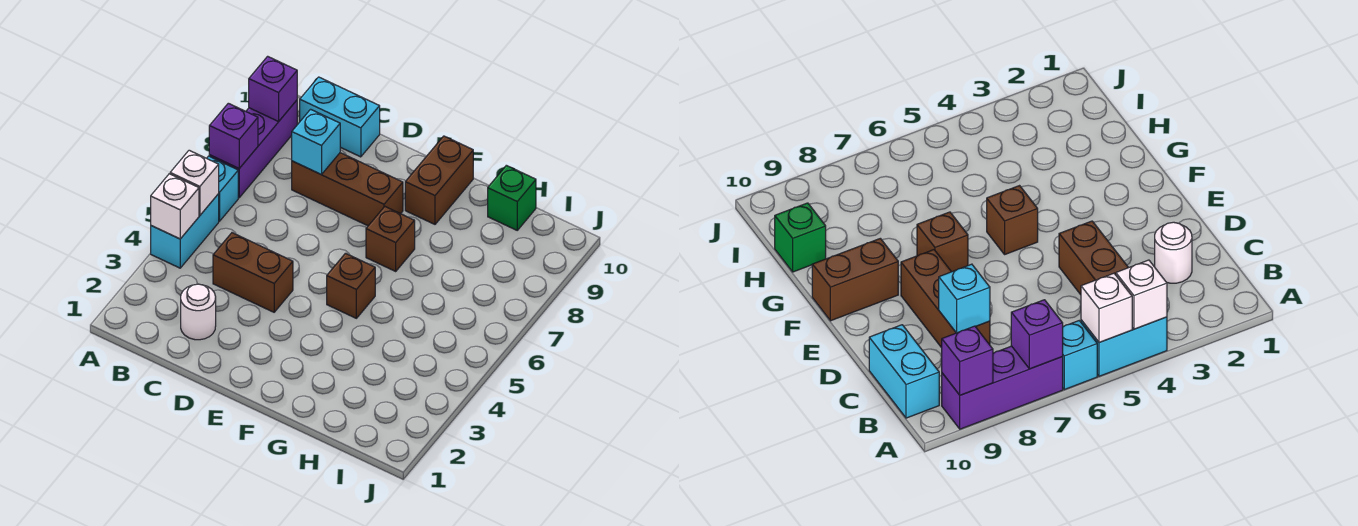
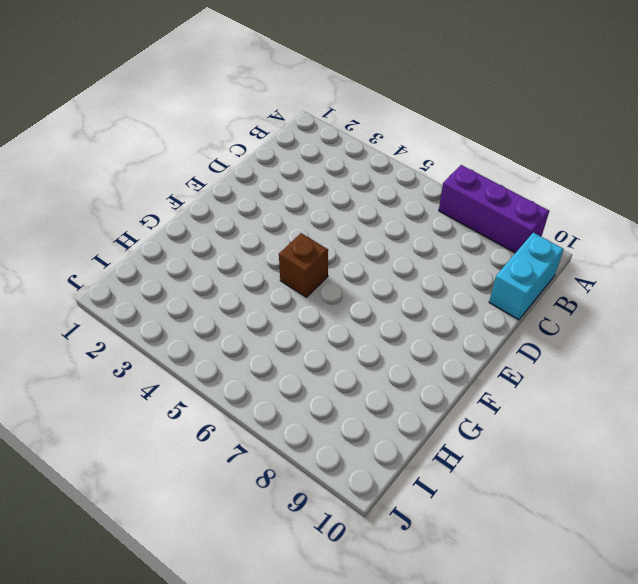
none -> cyan brick A4:A5 level 1
none -> cyan brick A6 level 1
none -> white round brick C2 level 1

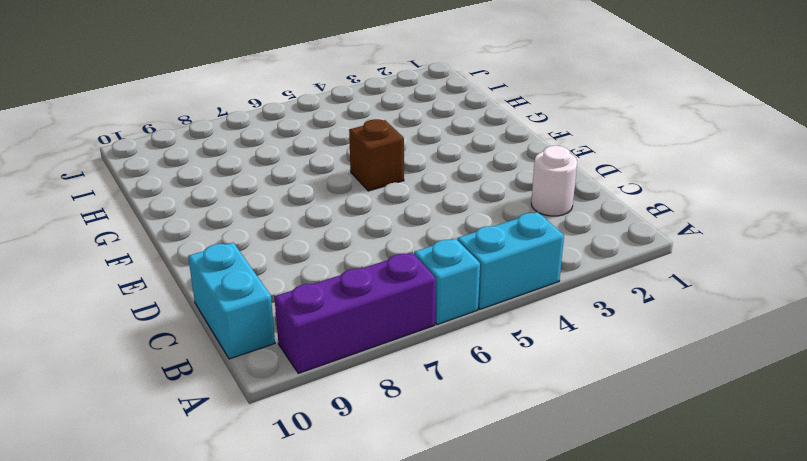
none -> brown brick C4:D4 level 1
none -> brown brick C8:E8 level 1
none -> brown brick F7 level 1

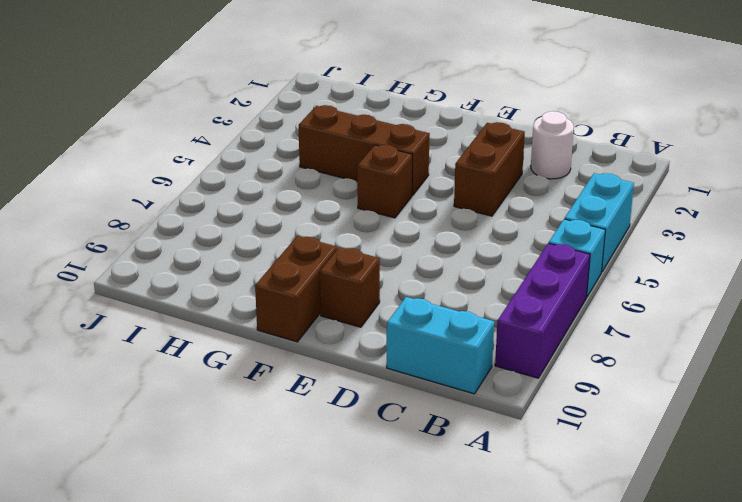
brown brick D3:D4 level 1 -> brown brick C4:D4 level 1
brown brick E9 level 1 -> brown brick F7 level 1
brown brick F4:H4 level 1 -> brown brick C8:E8 level 1
none -> green brick H10 level 1
none -> white brick A4 level 2
none -> white brick A5 level 2

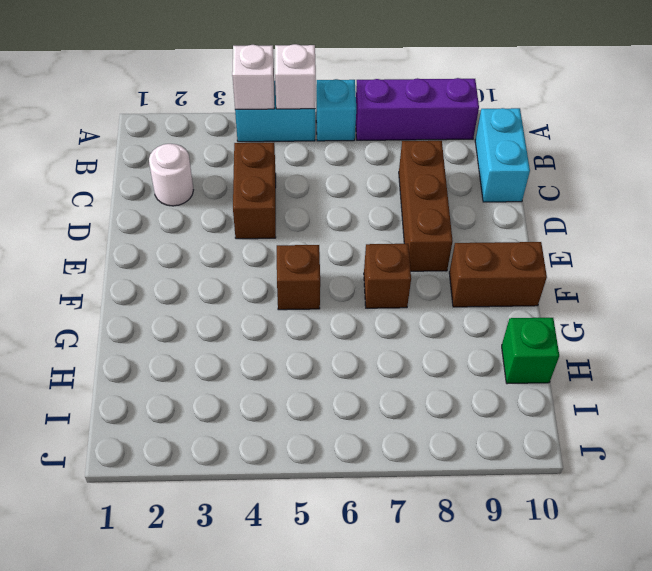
none -> purple brick A7 level 2
none -> purple brick A9 level 2
none -> cyan brick C8 level 2

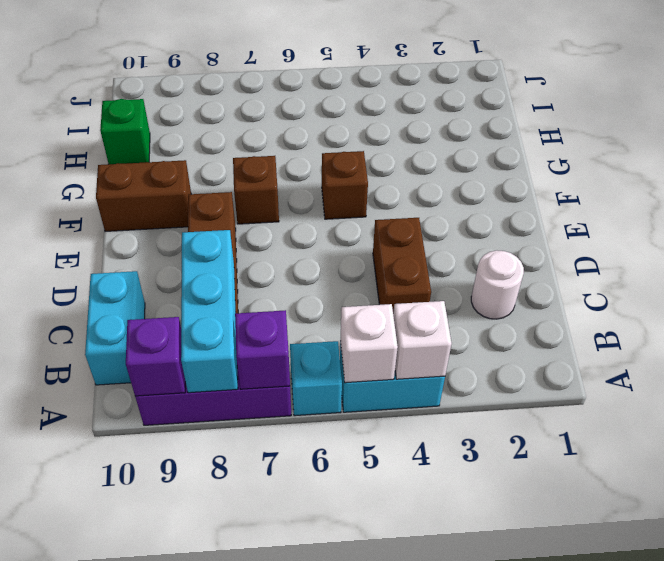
cyan brick A8:C8 level 2 -> cyan brick C8 level 2

